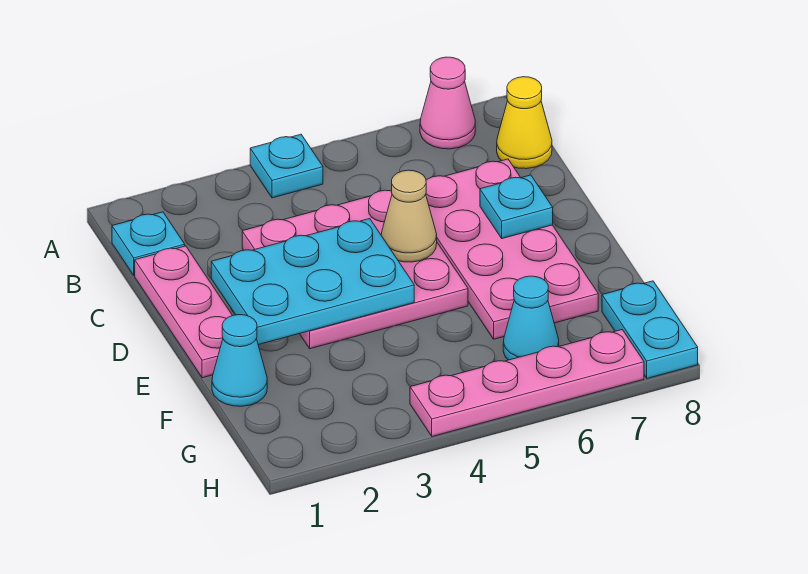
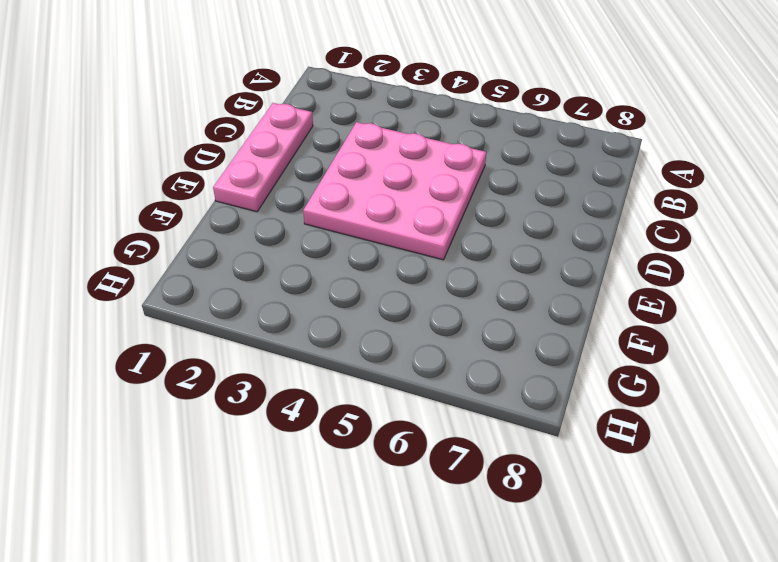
none -> cyan plate A4 level 1
none -> pink cone A7 level 1
none -> cyan plate B1 level 1

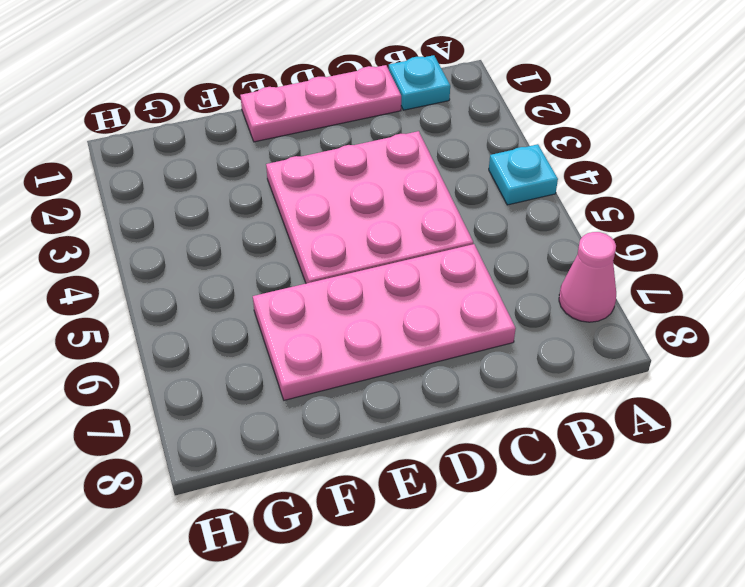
none -> yellow cone B8 level 1
none -> cyan cone F1 level 1
none -> cyan cone G6 level 1

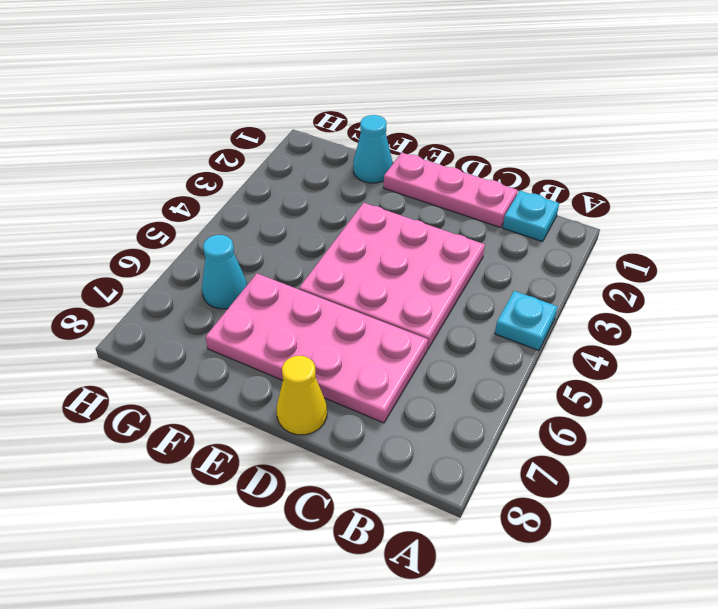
yellow cone D8 level 1 -> yellow cone B8 level 1
none -> pink cone A7 level 1
none -> cyan plate G8:H8 level 1
none -> pink plate H4:H7 level 1

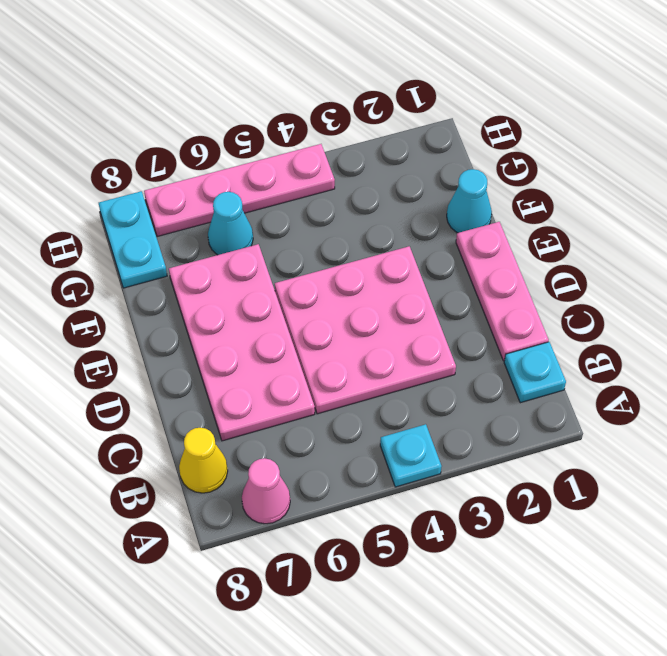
none -> cyan plate D2:E4 level 2
none -> tan cone D5 level 2
none -> cyan plate D7 level 2

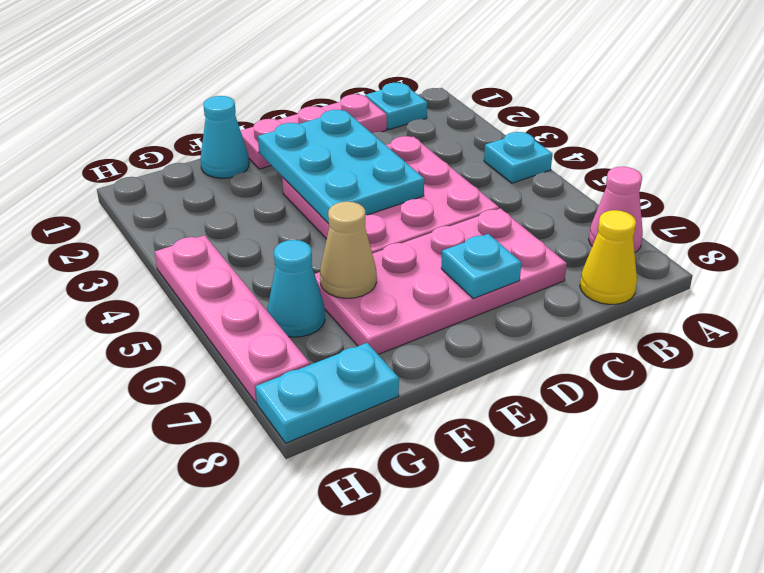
tan cone F6 level 2 -> tan cone D5 level 2

